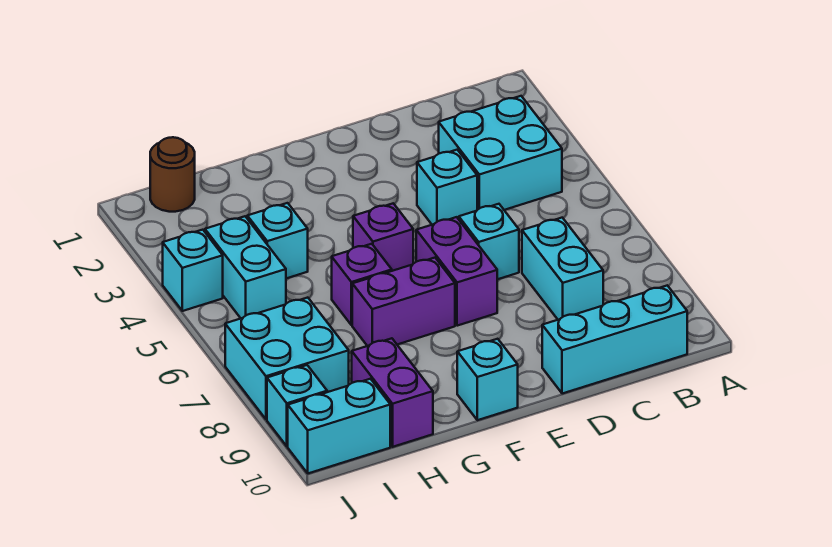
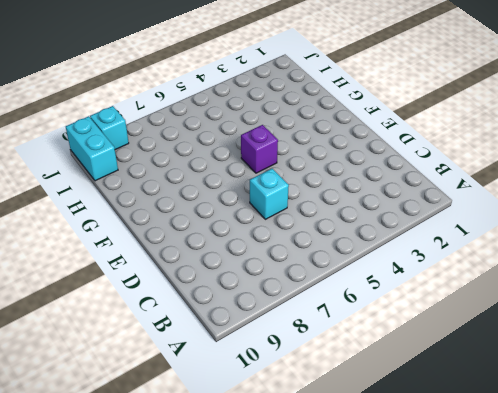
none -> cyan brick B3:C4 level 1
none -> cyan brick B10:D10 level 1
none -> cyan brick C7:C8 level 1

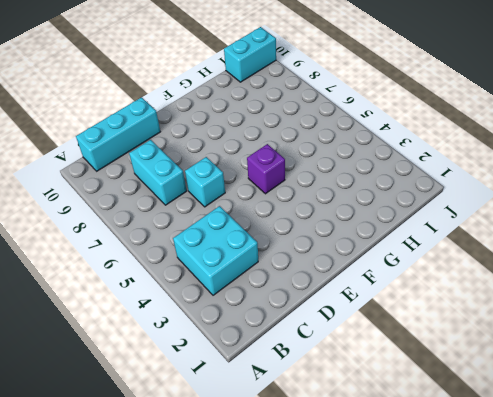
none -> cyan brick D4 level 1
none -> purple brick E6:E7 level 1
none -> purple brick F7:G7 level 1

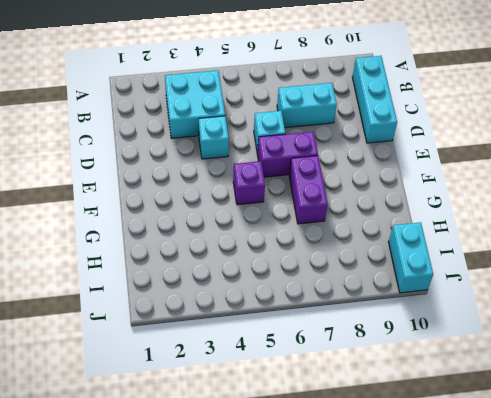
none -> cyan brick F10 level 1
none -> purple brick G6 level 1
none -> cyan brick H4 level 1

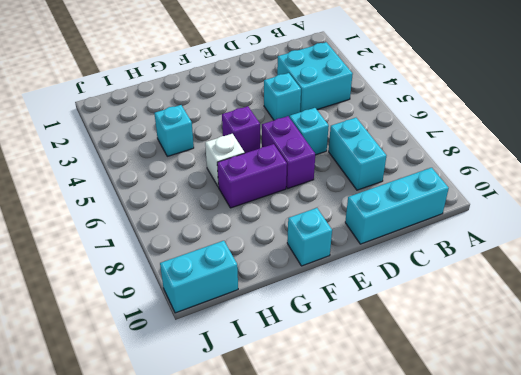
white brick G6 level 1 -> purple brick G6 level 1
none -> purple brick H9:H10 level 1
none -> brown round brick I1 level 1
none -> cyan brick I4:I5 level 1

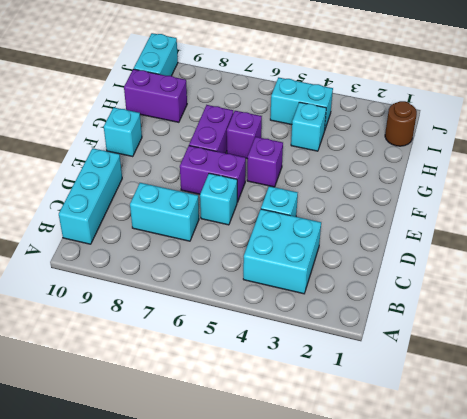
none -> cyan brick I7:J8 level 1
none -> cyan brick J4 level 1
none -> cyan brick J9 level 1

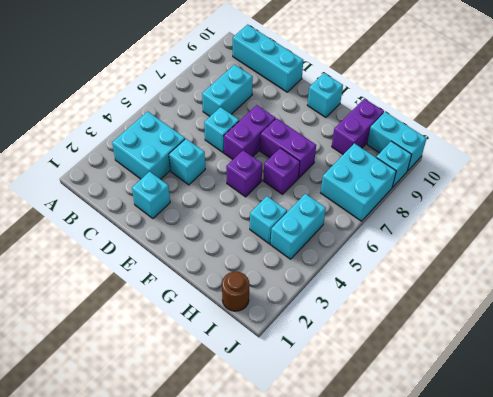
cyan brick D2 level 1 -> cyan brick J4 level 1

